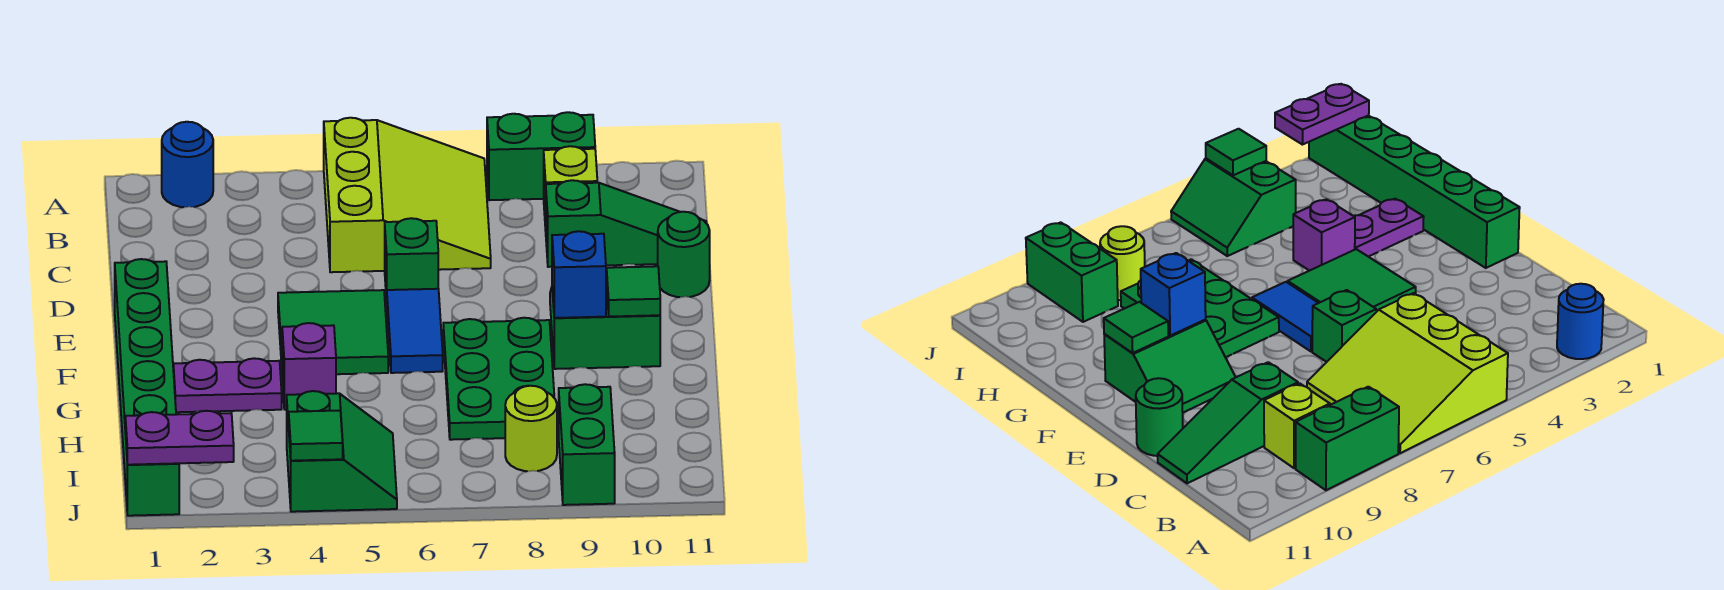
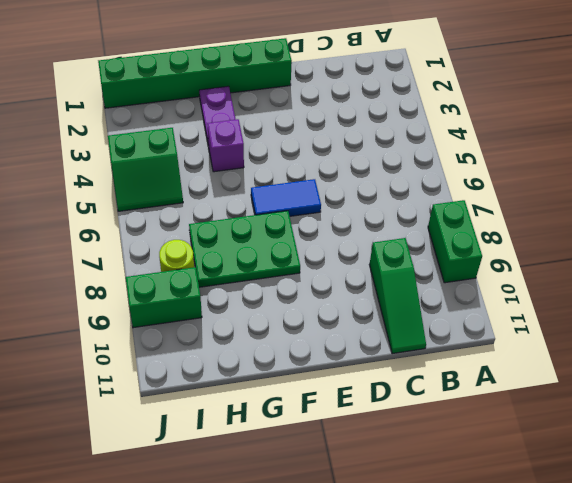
none -> blue round brick A2 level 1
none -> lime slope A5:C7 level 1 top 5
none -> lime brick B9 level 1

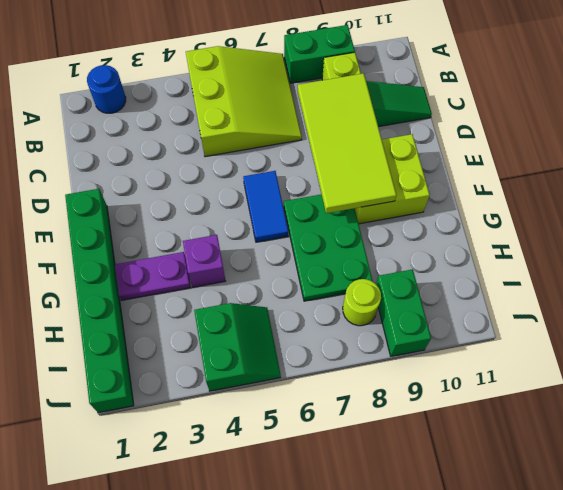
lime tile C8:F9 level 2 -> blue brick F9 level 2
lime brick E9:F10 level 1 -> green slope E9:F10 level 1 top F
none -> green brick D6 level 1
none -> green round brick D11 level 1
none -> green tile E4:F5 level 1

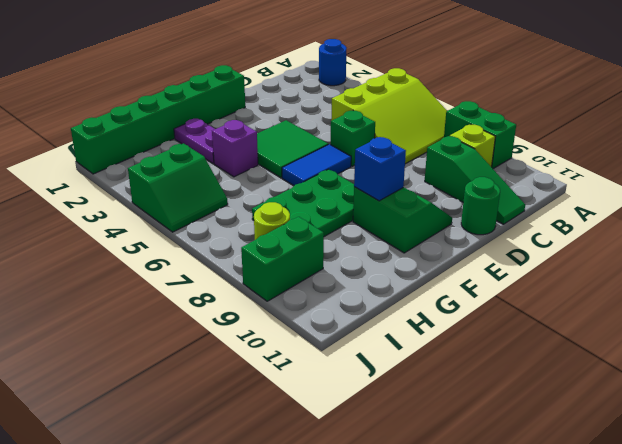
none -> green tile F10 level 2
none -> purple plate J1:J2 level 2
none -> green tile J4 level 2

